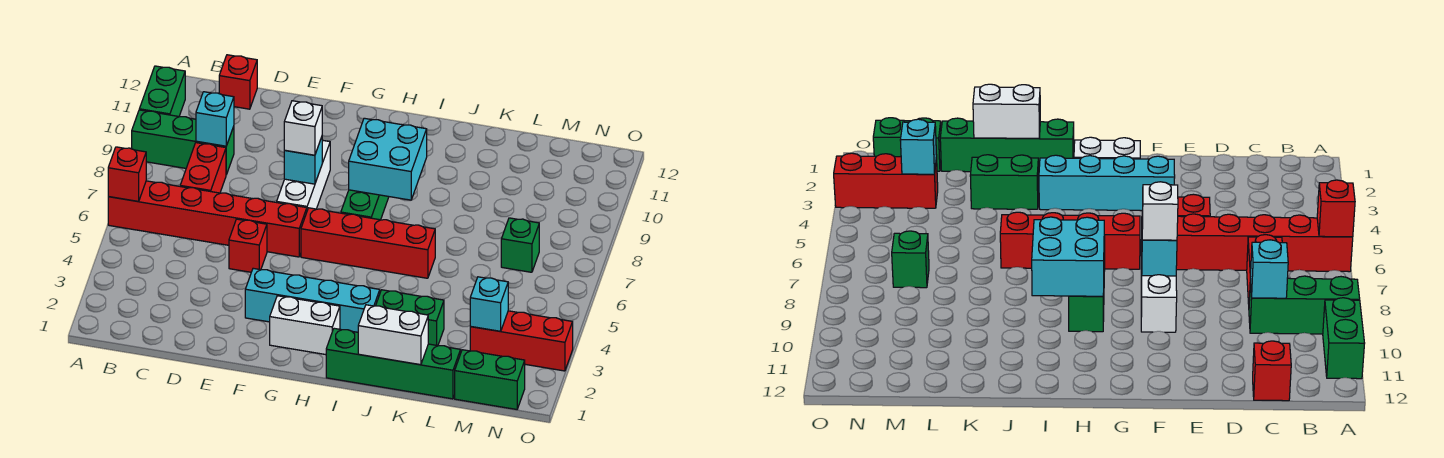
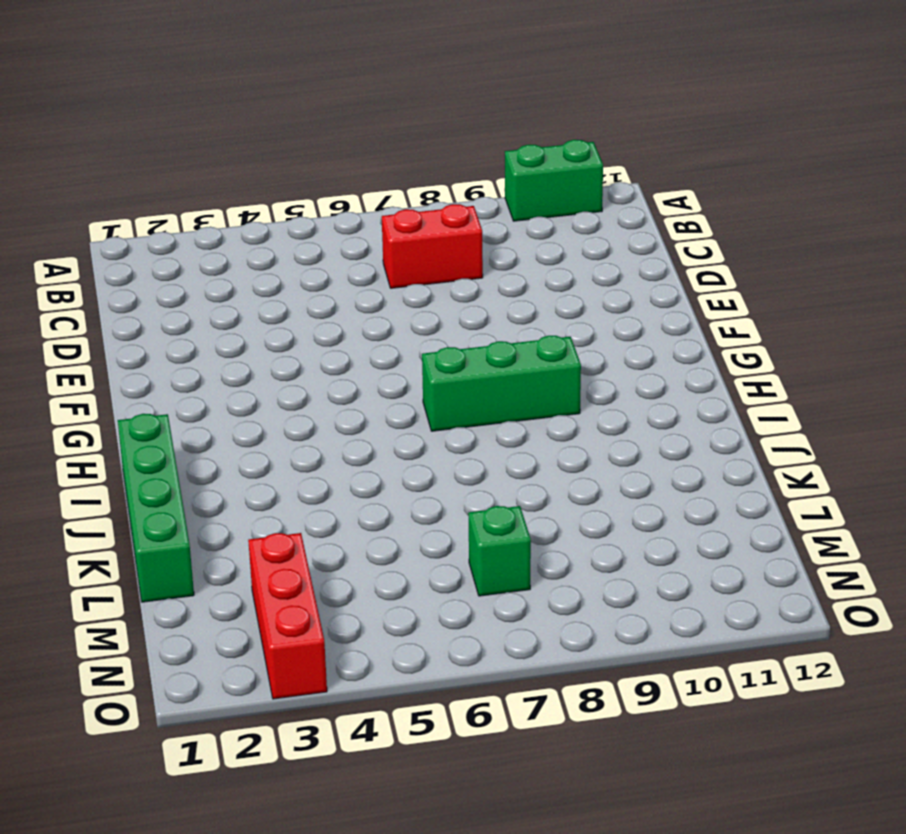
none -> red brick A6:F6 level 1
none -> green brick A9:C9 level 1
none -> red brick C12 level 1

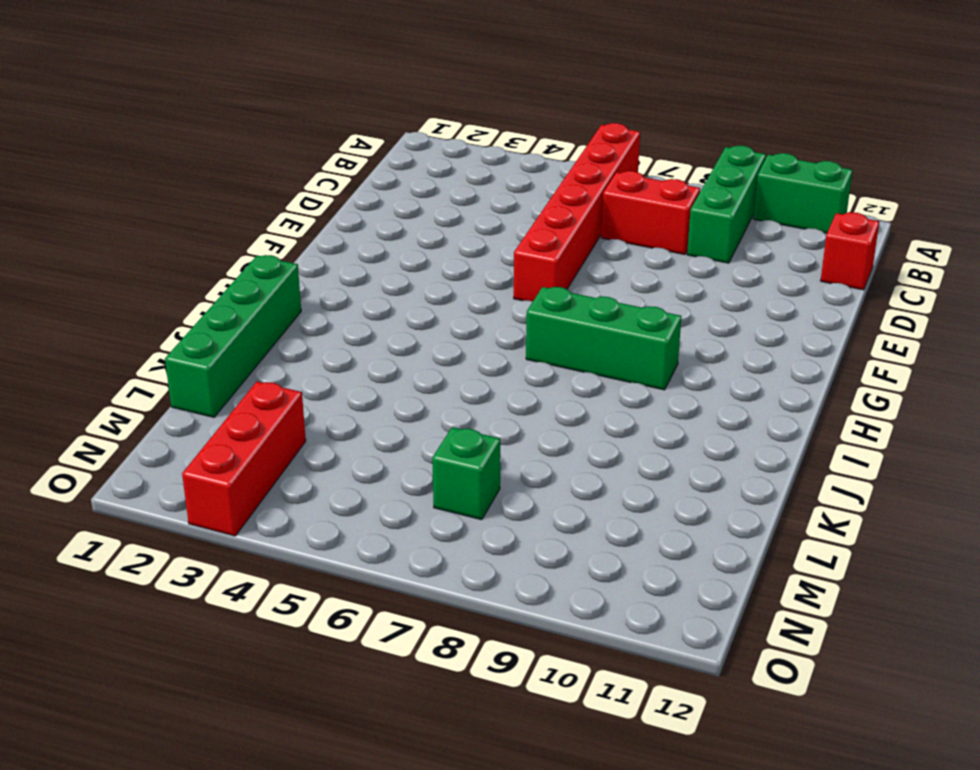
none -> red brick E5 level 1
none -> cyan brick F3:I3 level 1
none -> white brick F7:F9 level 1

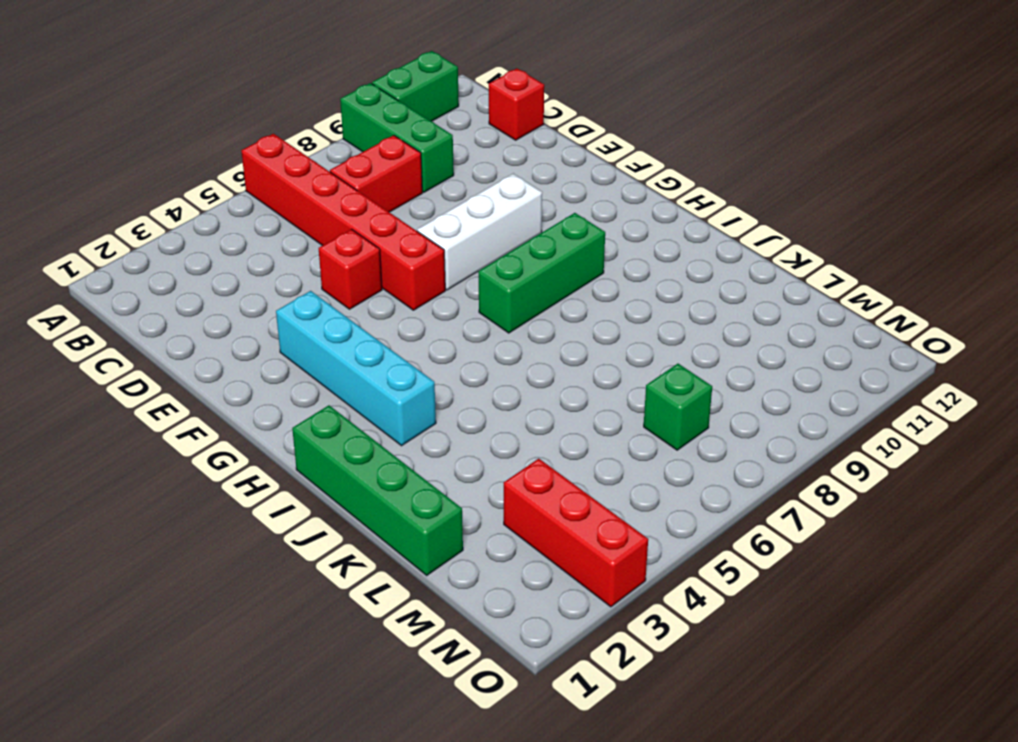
none -> white brick G2:H2 level 1
none -> red brick G6:J6 level 1
none -> green brick J3:K3 level 1

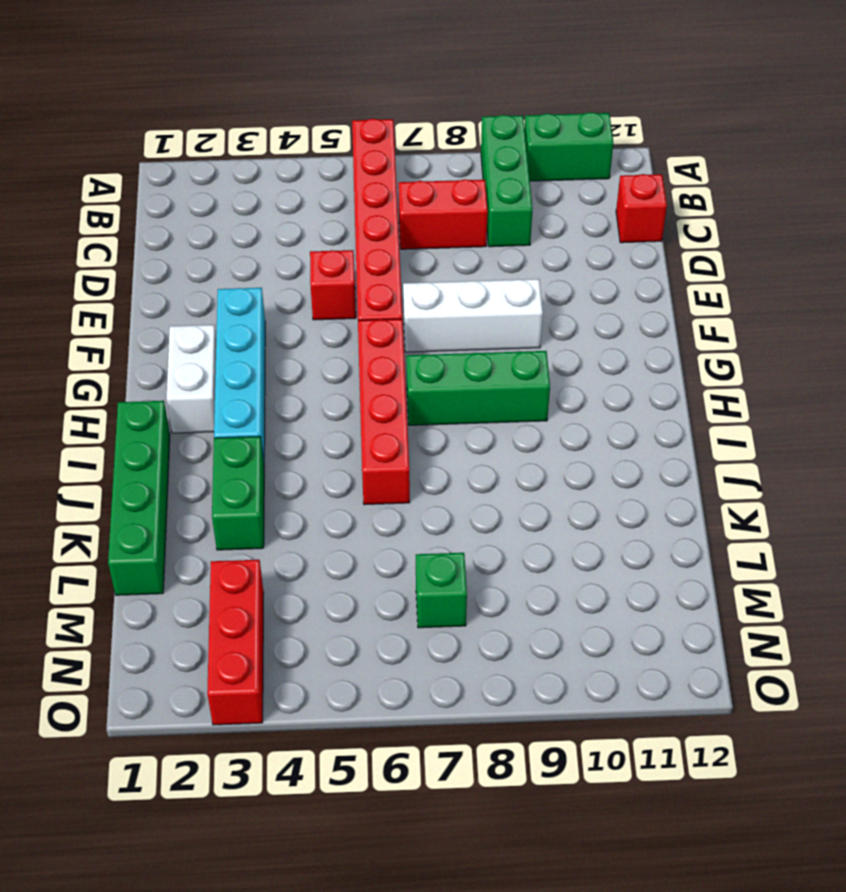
none -> green brick M1:N1 level 1
none -> red brick A6 level 2
none -> cyan brick C9 level 2

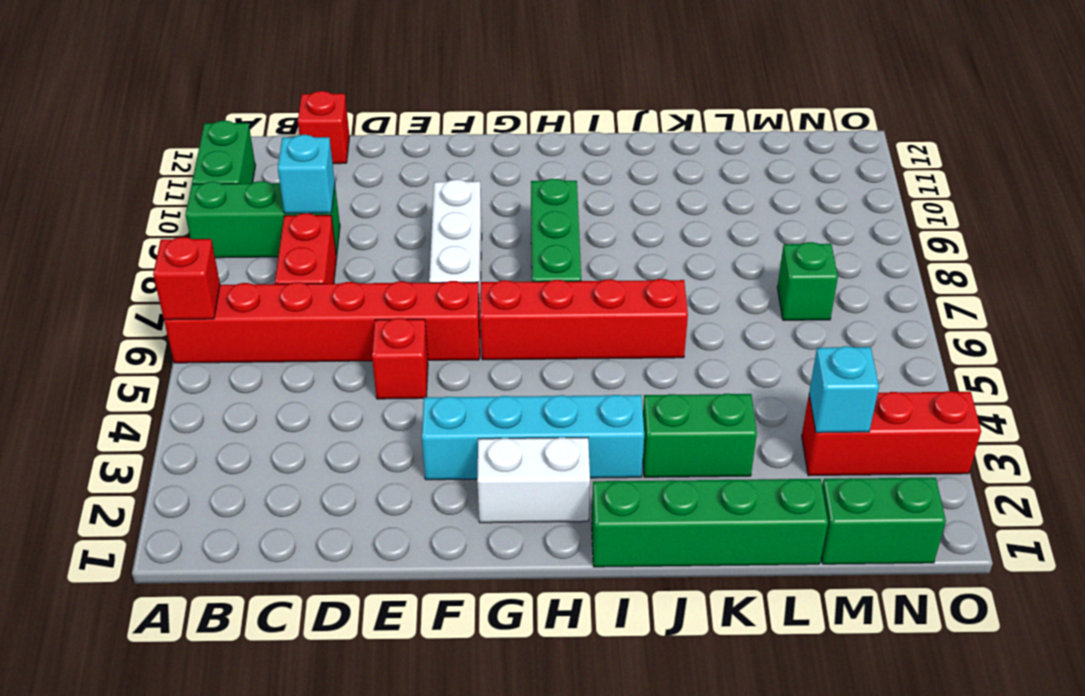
none -> cyan brick F8 level 2
none -> cyan brick H8:I9 level 2
none -> white brick J1:K1 level 2

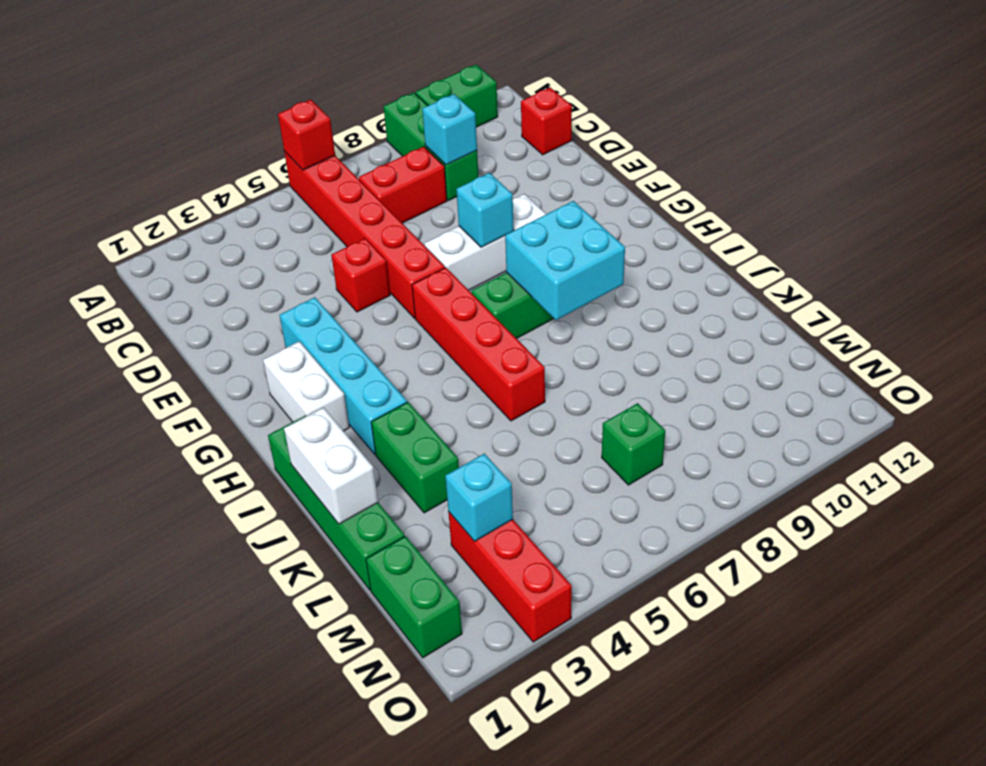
none -> white brick F8 level 3

